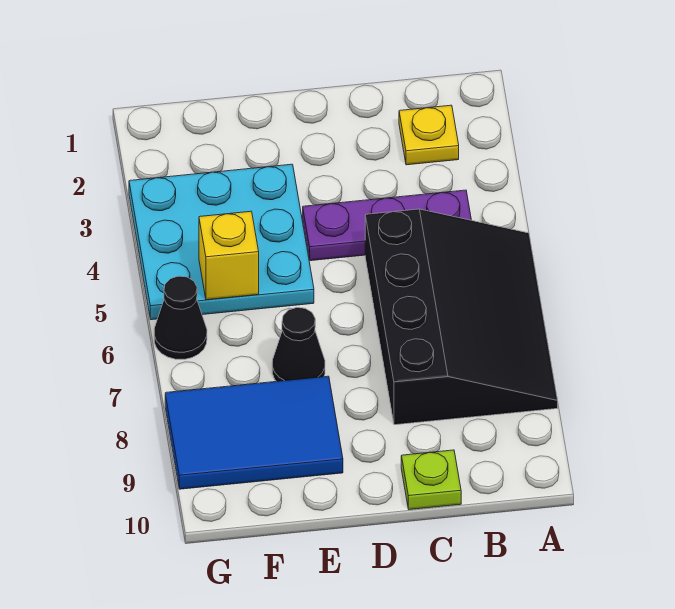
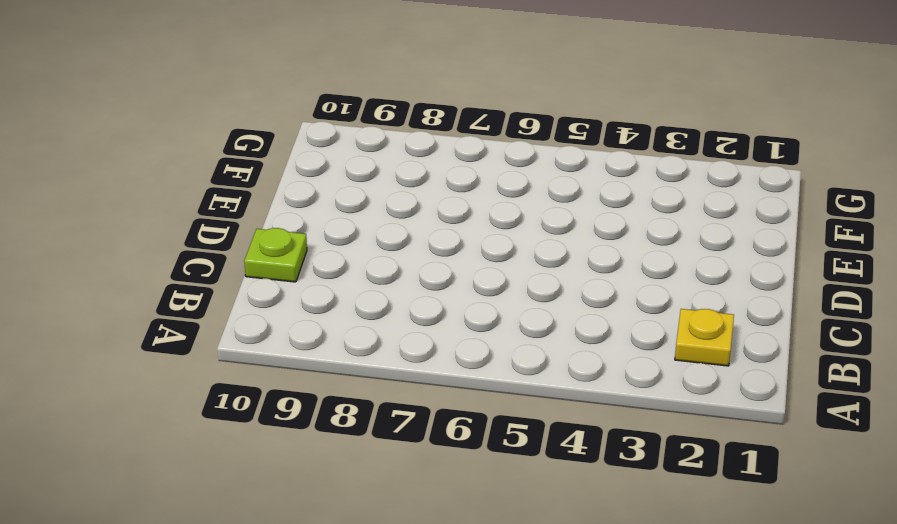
none -> black slope A5:C8 level 1 top C
none -> purple plate B4:D4 level 1

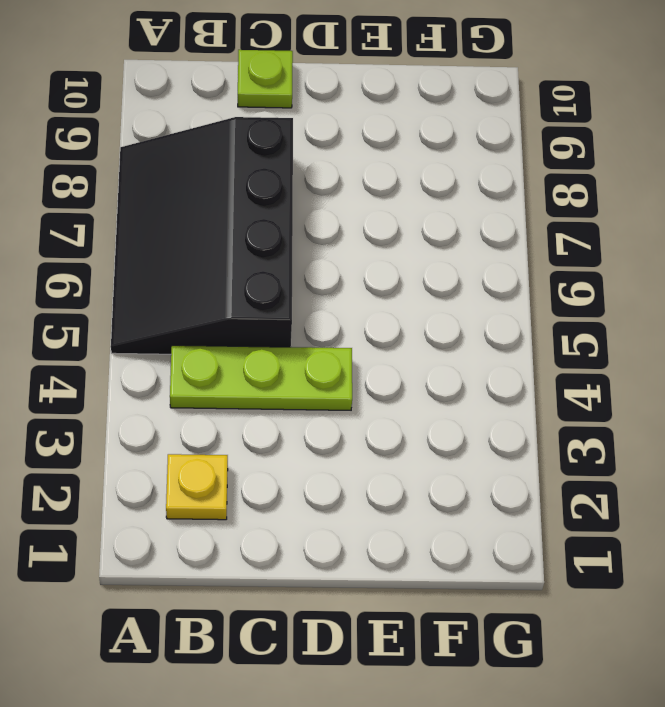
lime plate B4:D4 level 1 -> purple plate B4:D4 level 1
none -> cyan plate E3:G5 level 1
none -> black cone E7 level 1

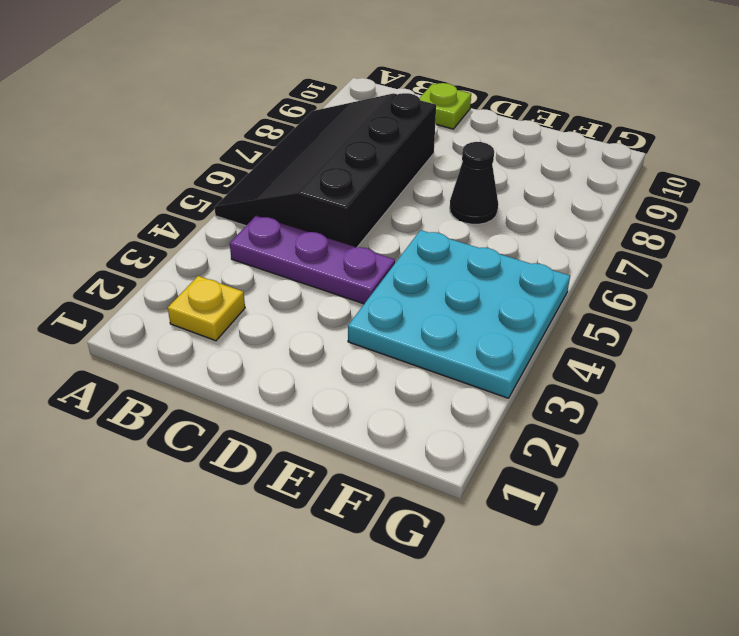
none -> blue tile E8:G9 level 1
none -> black cone G6 level 1

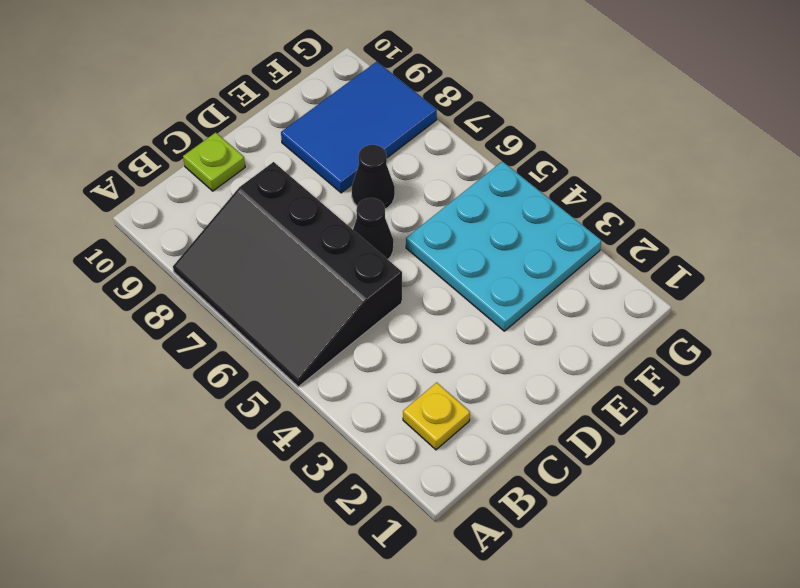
black cone D6 level 1 -> black cone G6 level 1
none -> purple plate B4:D4 level 1
none -> yellow brick F5 level 2

